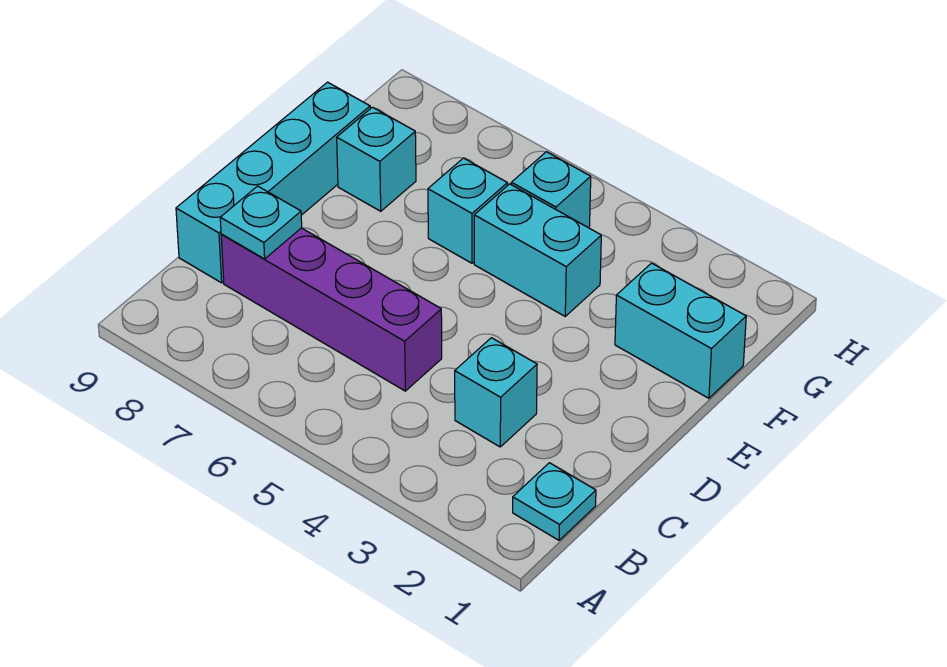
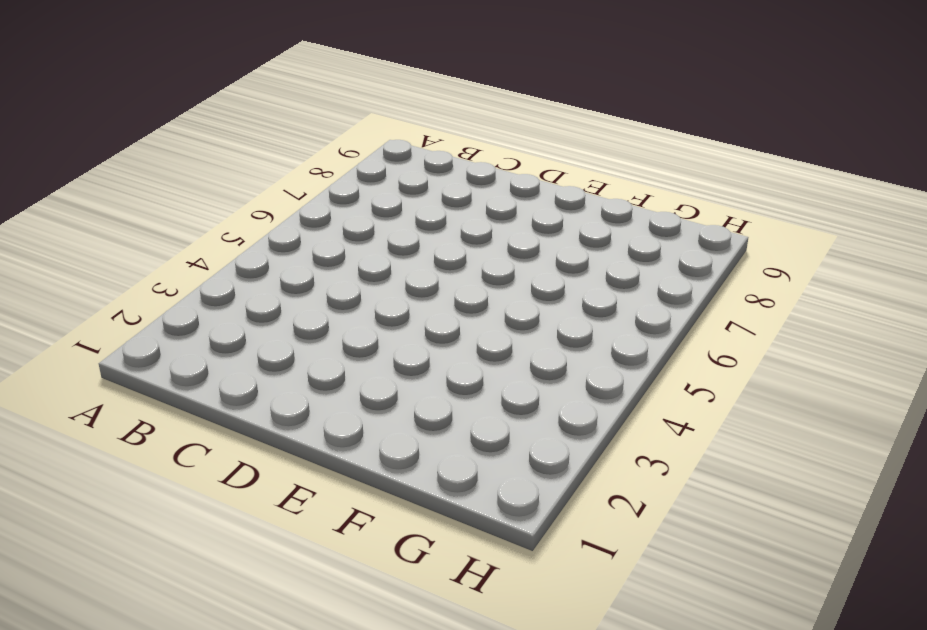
none -> cyan plate B1 level 1
none -> cyan brick C3 level 1

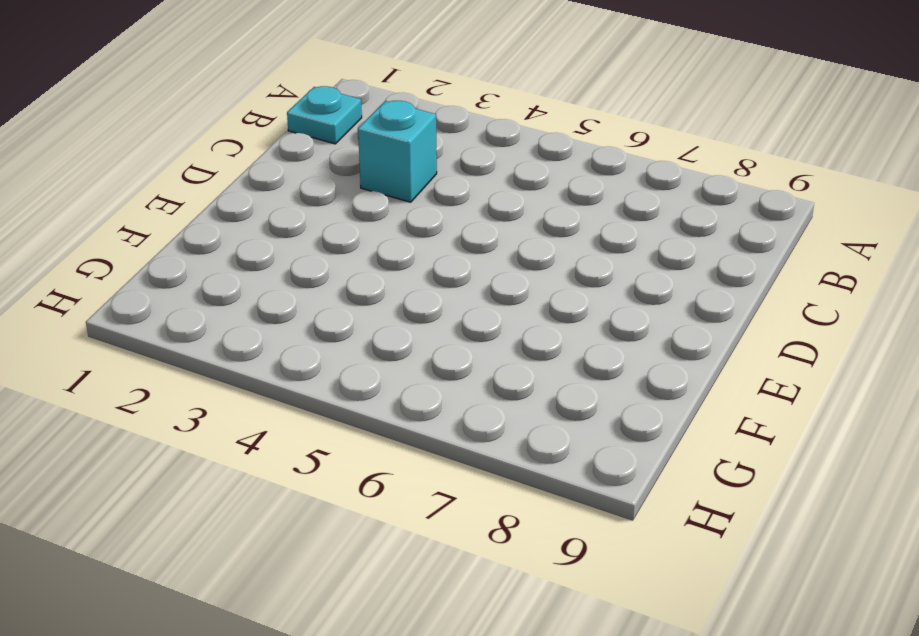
none -> purple brick C5:C8 level 1
none -> cyan brick C9:F9 level 1

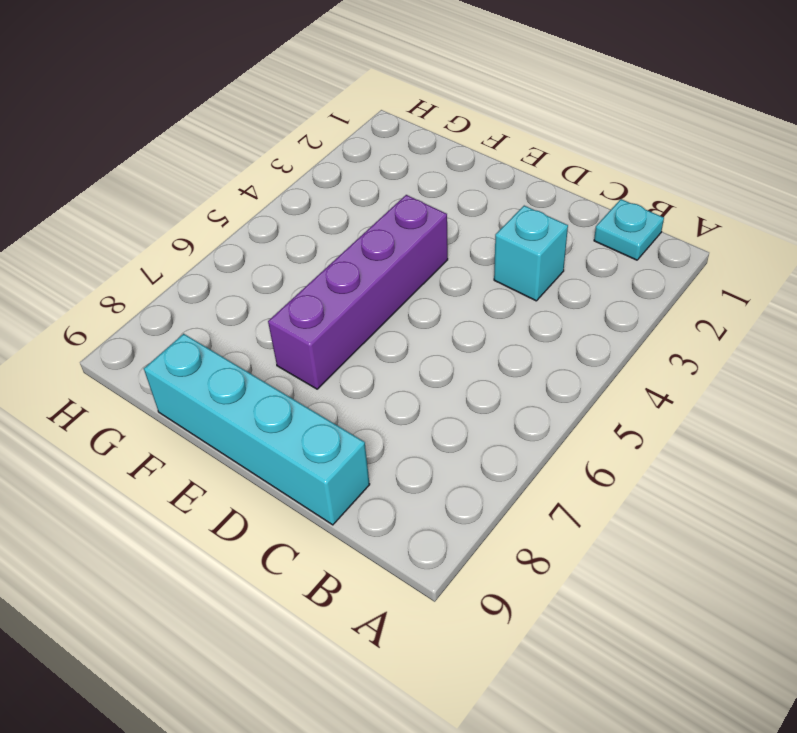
purple brick E4:E7 level 1 -> purple brick C5:C8 level 1
none -> cyan brick F1:F2 level 1
none -> cyan brick F4:F5 level 1

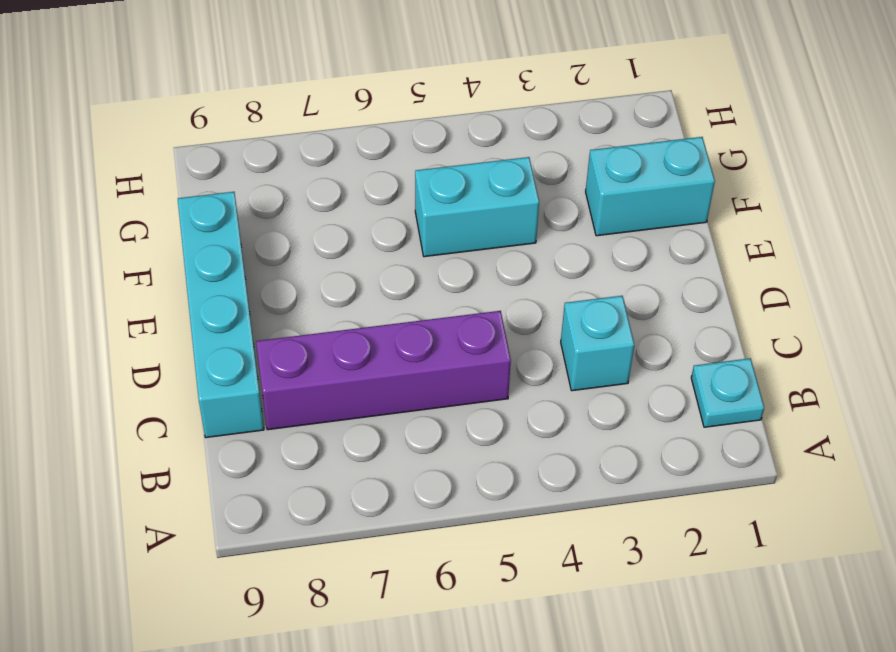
none -> cyan brick F6 level 1
none -> cyan brick F8 level 1

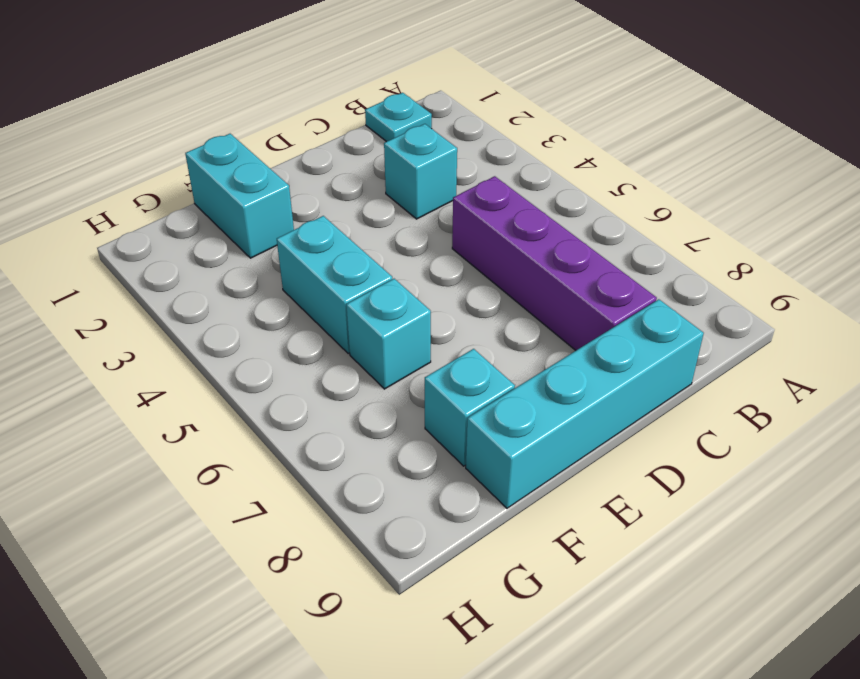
none -> cyan brick G5 level 1
none -> cyan plate C8 level 2

